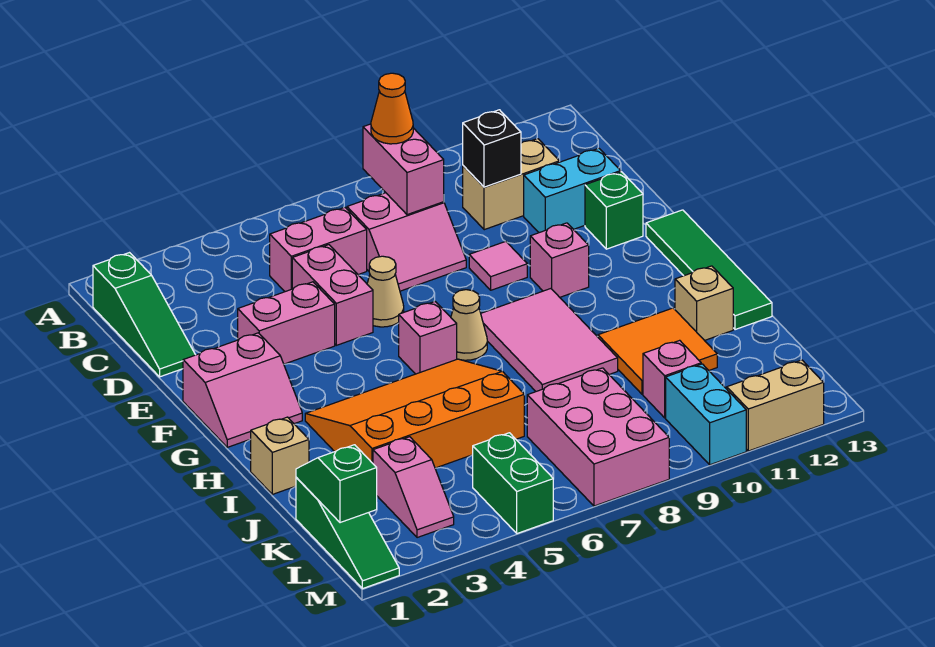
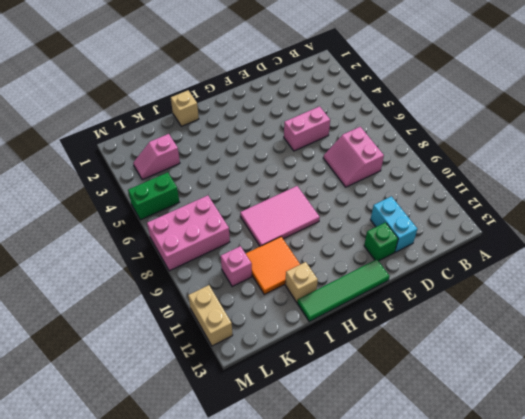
none -> green slope B1:D1 level 1 top B
none -> pink brick C5:C6 level 1
none -> tan brick C10:C11 level 1
none -> pink brick E3:E4 level 1

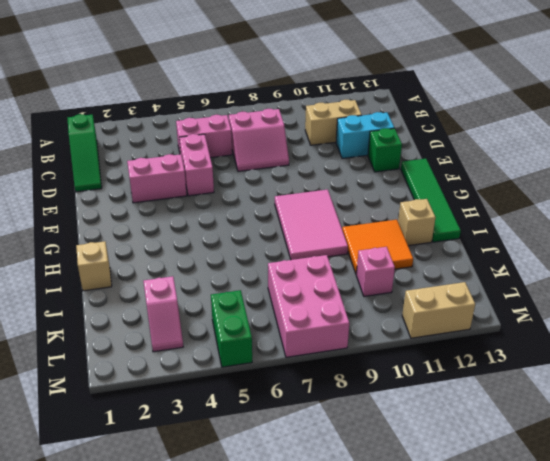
none -> tan cone E6 level 1
none -> pink tile E9 level 1
none -> pink slope F1:G2 level 1 top F
none -> pink brick F10 level 1

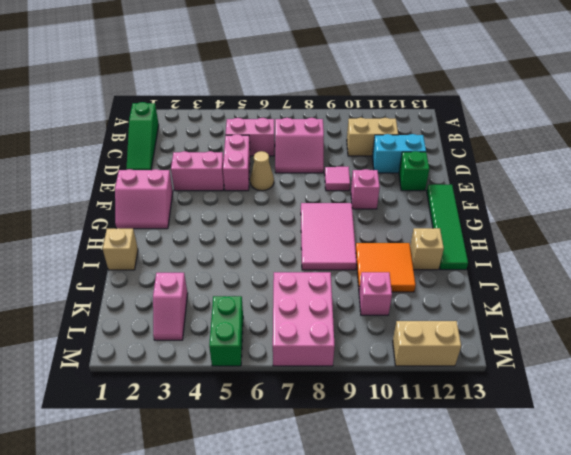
none -> pink brick G6 level 1
none -> tan cone G7 level 1
none -> orange slope H3:J6 level 1 top J
none -> green slope K1:M1 level 1 top K

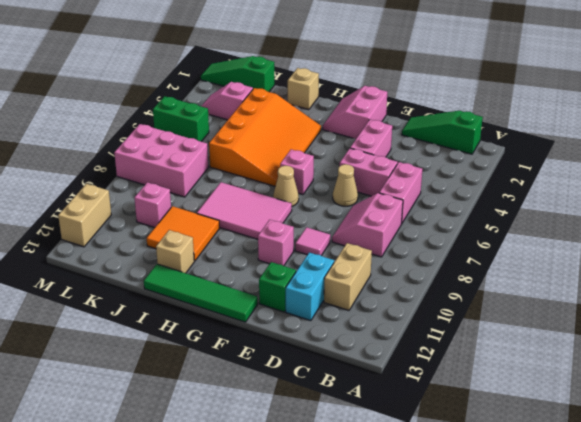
none -> cyan brick L10:M10 level 1
none -> pink brick B8:C8 level 2
none -> black brick C10 level 2
none -> green slope K1:L1 level 2 top L

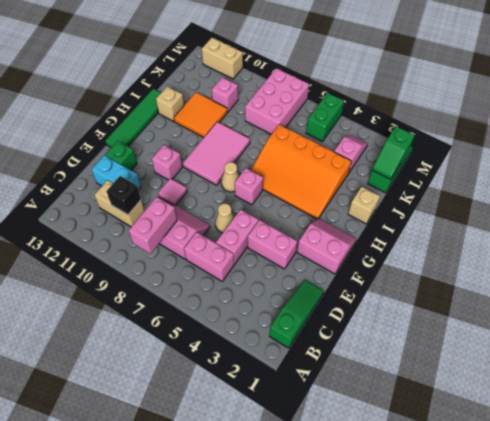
none -> cyan brick L10:M10 level 1
none -> orange cone B8 level 3

